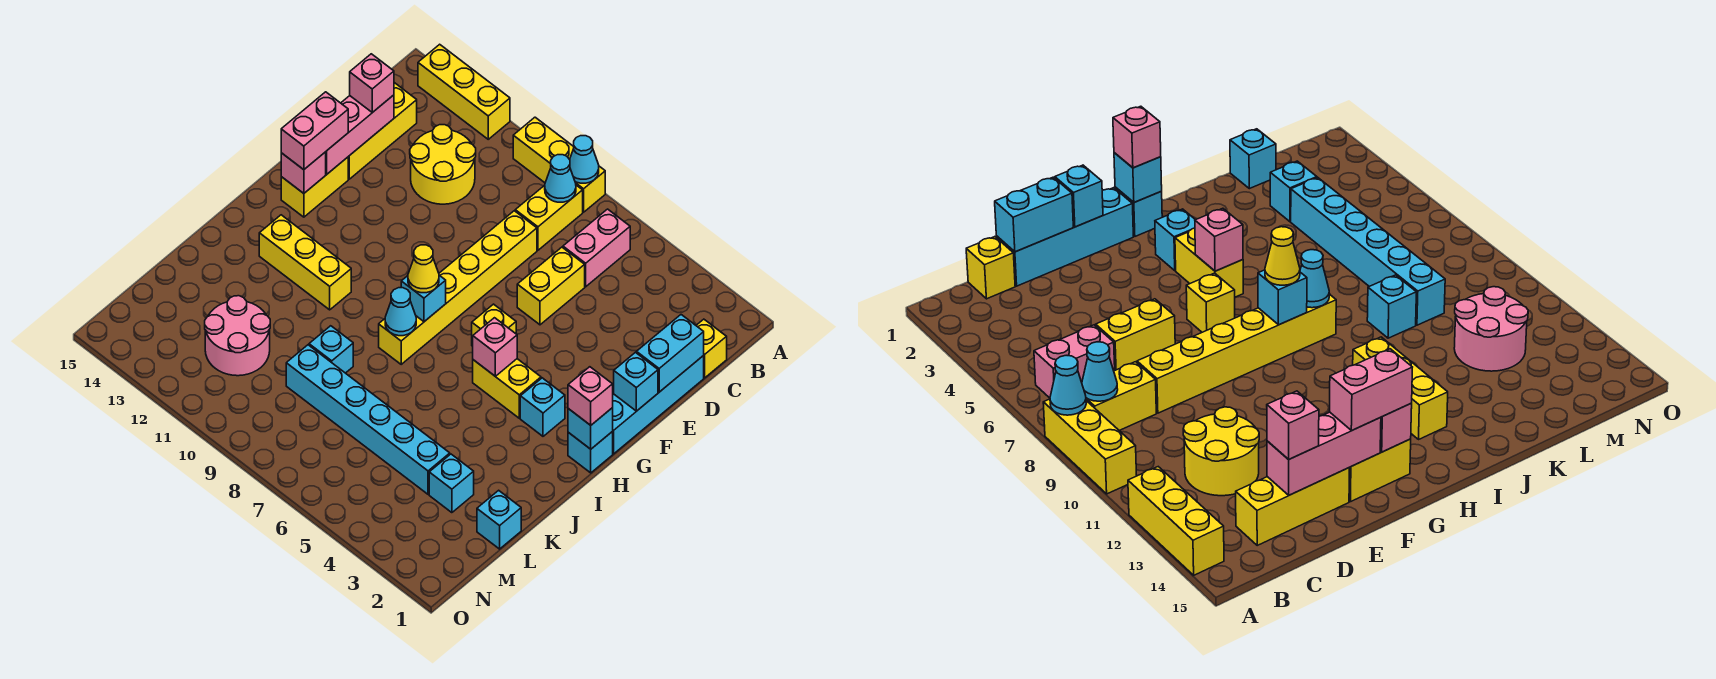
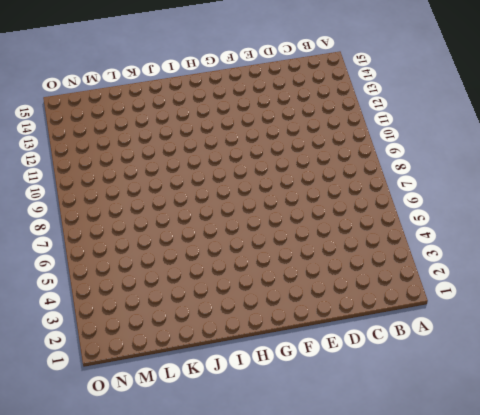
none -> yellow brick A8:A10 level 1
none -> yellow brick A12:A14 level 1
none -> pink brick B6:C6 level 1
none -> yellow brick B8:C8 level 1

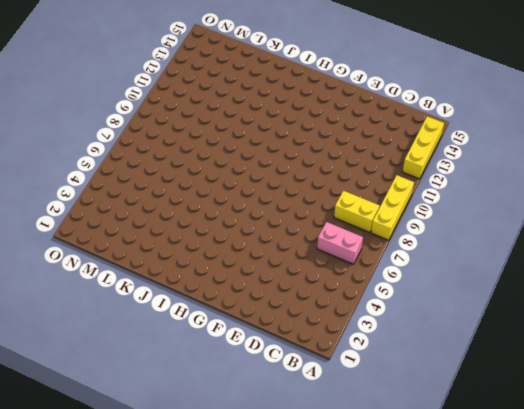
none -> yellow brick C1 level 1
none -> yellow round brick C11:D12 level 1
none -> yellow brick C14:E14 level 1
none -> cyan brick D1:G1 level 1

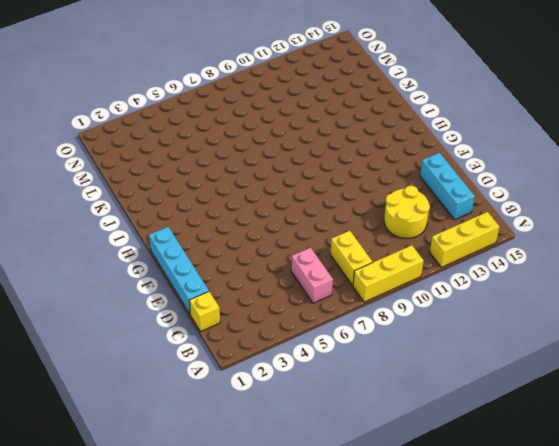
cyan brick C14:E14 level 1 -> yellow brick C14:E14 level 1
none -> yellow brick D6:E6 level 1
none -> yellow brick D8:I8 level 1
none -> yellow brick F14:G14 level 1
none -> yellow brick G6 level 1

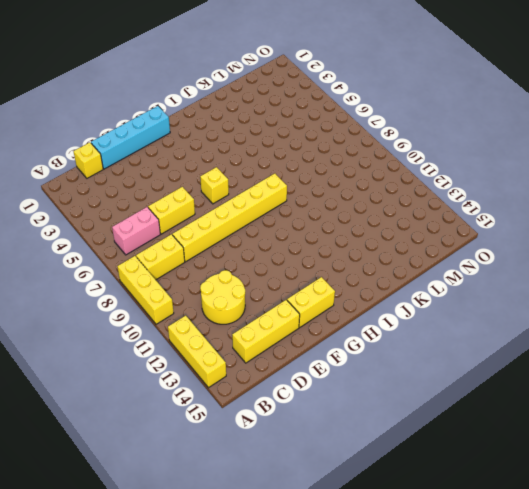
none -> cyan brick H1 level 1
none -> cyan brick H3 level 1
none -> yellow brick H4:H5 level 1
none -> yellow brick I11:I13 level 1

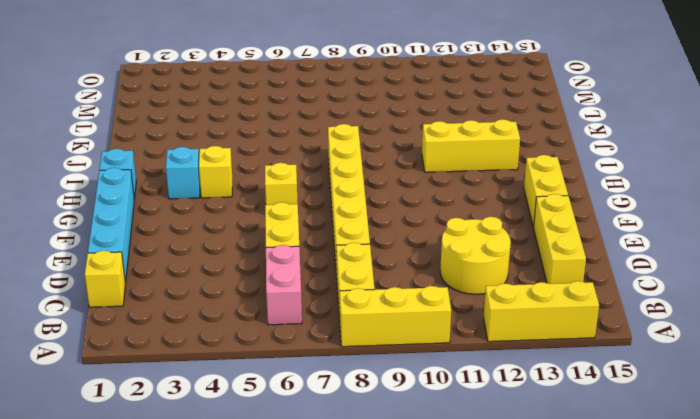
yellow brick H4 level 1 -> yellow brick H4:H5 level 1
none -> cyan brick K9 level 1
none -> cyan brick L1 level 1
none -> cyan brick L3 level 1
none -> cyan brick L4:L9 level 1

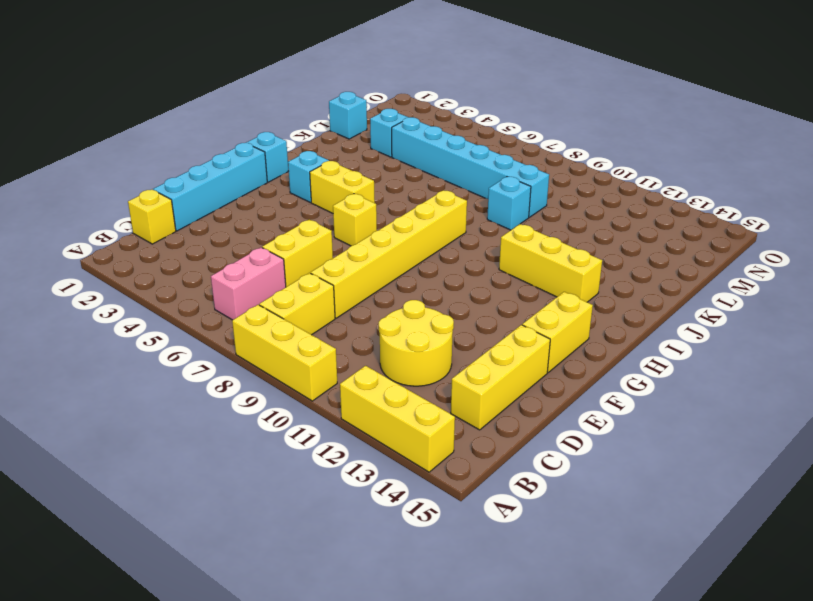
none -> pink round brick L11:M12 level 1
none -> cyan cone A8 level 2
none -> cyan cone B8 level 2
none -> cyan brick D1:E1 level 2

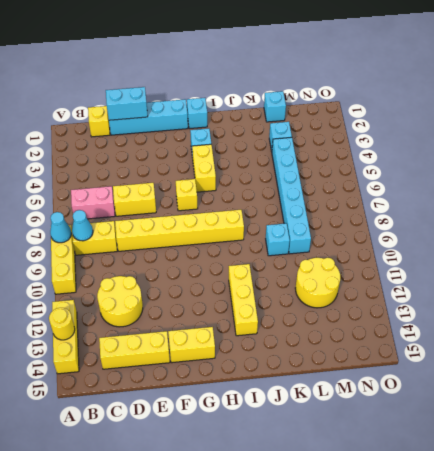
yellow round brick A13 level 2 -> none
yellow round brick L11:M12 level 1 -> pink round brick L11:M12 level 1
none -> pink brick D14:F14 level 2
none -> cyan brick F1 level 2
none -> pink brick G14 level 2
none -> cyan brick H1 level 2

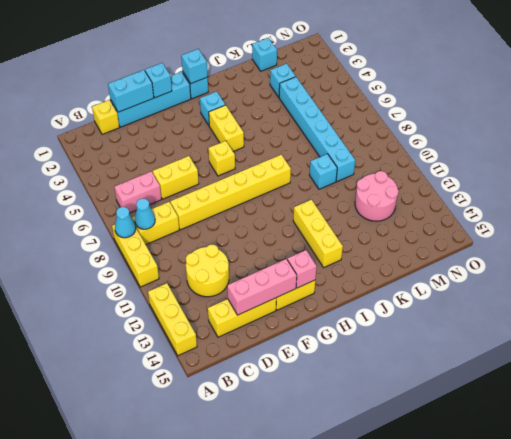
none -> pink brick H5 level 2
none -> cyan brick H8 level 2
none -> cyan cone I8 level 2
none -> pink brick D14 level 3

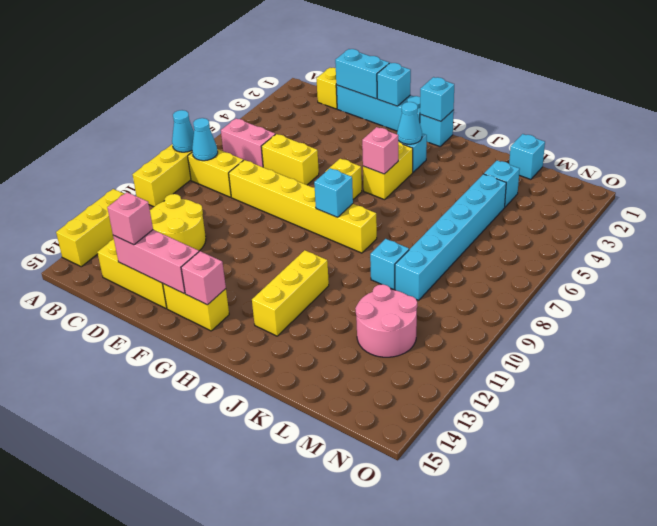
cyan cone H3 level 2 -> cyan cone I8 level 2
none -> pink brick F14:G14 level 3
none -> pink brick H1 level 3
none -> yellow cone H8 level 3

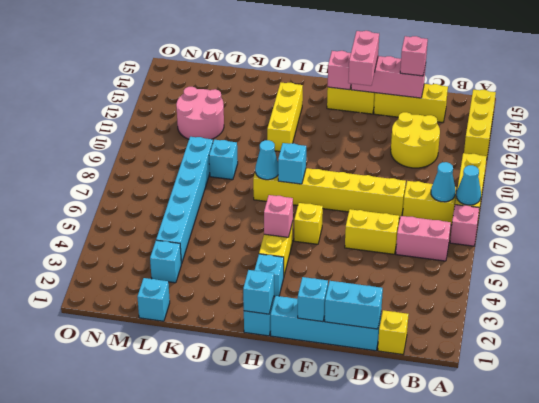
pink brick A7 level 1 -> pink brick H1 level 3
pink brick F13:F14 level 3 -> pink brick F14:G14 level 3
none -> yellow cone H8 level 3

